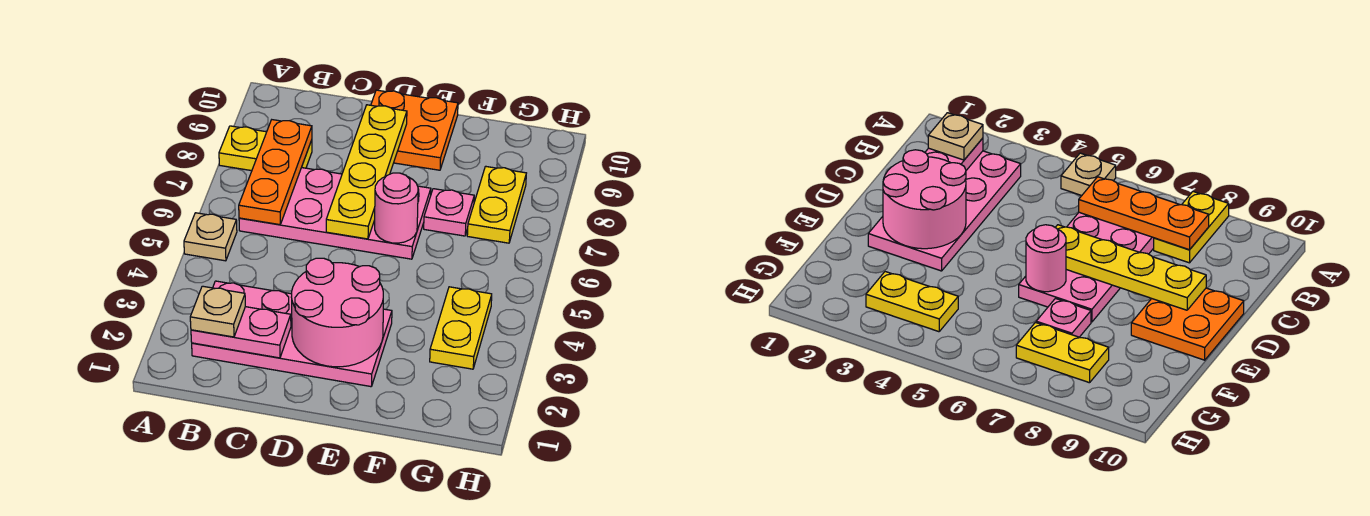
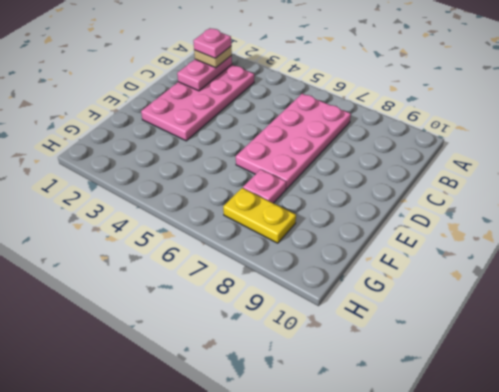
pink plate B2 level 4 -> none
none -> tan plate A5 level 1
none -> yellow plate A8:B8 level 1
none -> orange plate D9:E10 level 1

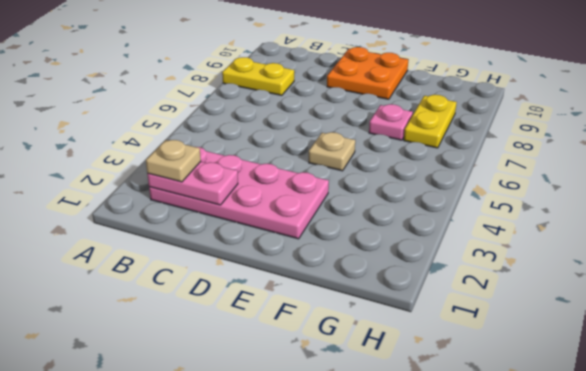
tan plate E5 level 1 -> tan plate A5 level 1
none -> pink plate B6:E7 level 1
none -> yellow plate G3:G4 level 1
none -> orange plate B6:B8 level 2

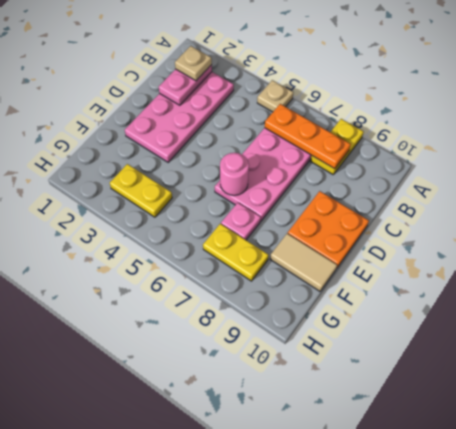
tan tile F9:F10 level 1 -> none
none -> pink round brick D2:E3 level 2
none -> yellow plate D6:D9 level 2

